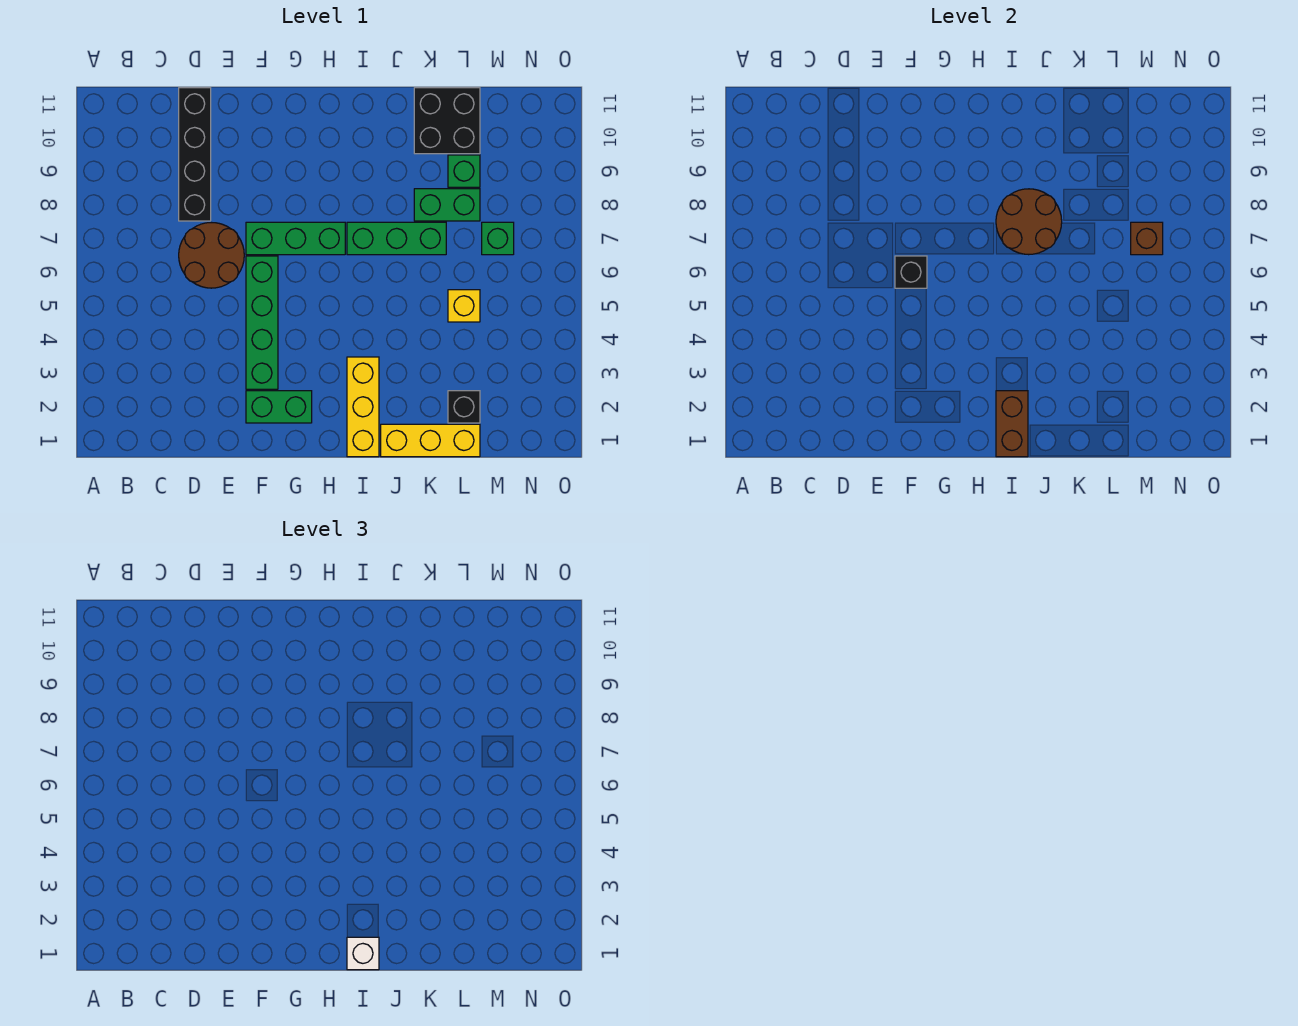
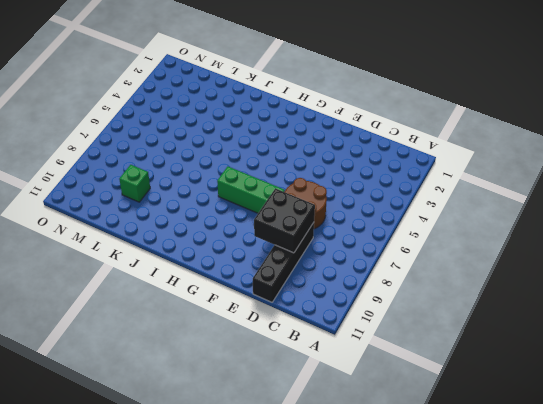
black brick D8:E9 level 2 -> black brick K10:L11 level 1
none -> green brick F2:G2 level 1
none -> green brick F3:F6 level 1
none -> yellow brick I1:I3 level 1

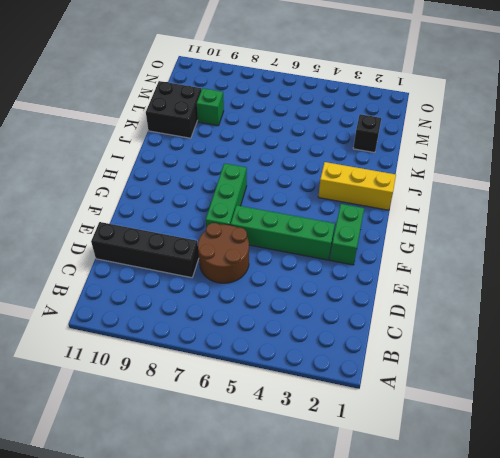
none -> green brick I7:K7 level 1
none -> yellow brick J1:L1 level 1
none -> green brick K8:L8 level 1

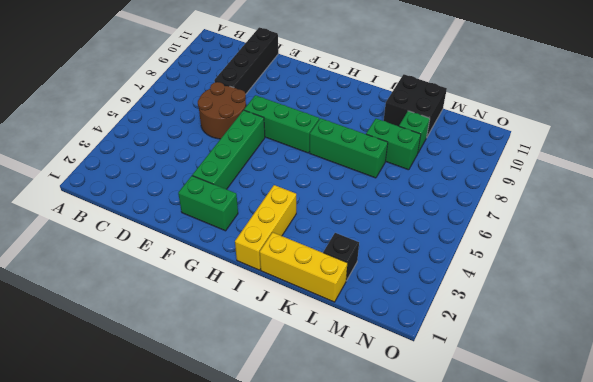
none -> yellow brick L5 level 1
none -> green brick M7 level 1
none -> black brick F6 level 2

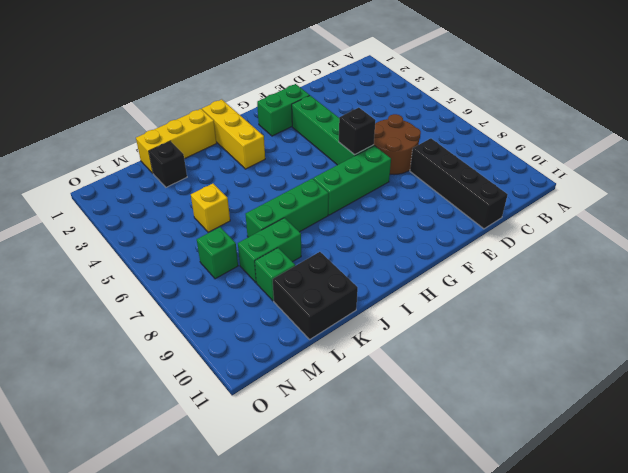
none -> brown brick I1:I2 level 2
none -> brown round brick I7:J8 level 2
none -> brown brick M7 level 2

